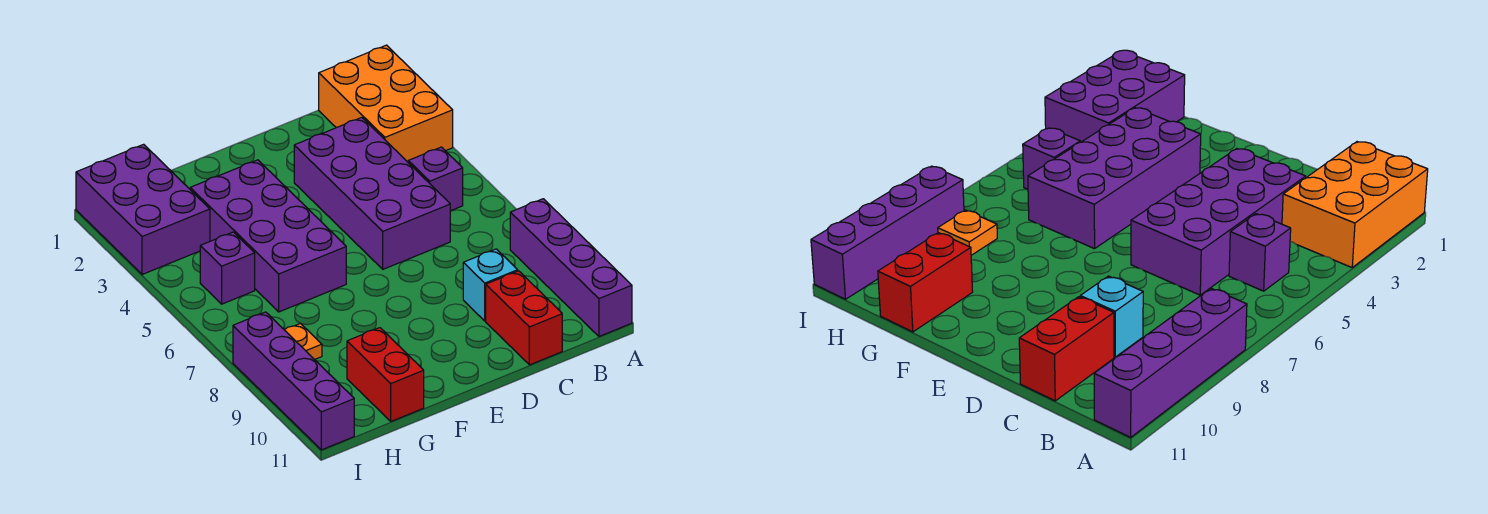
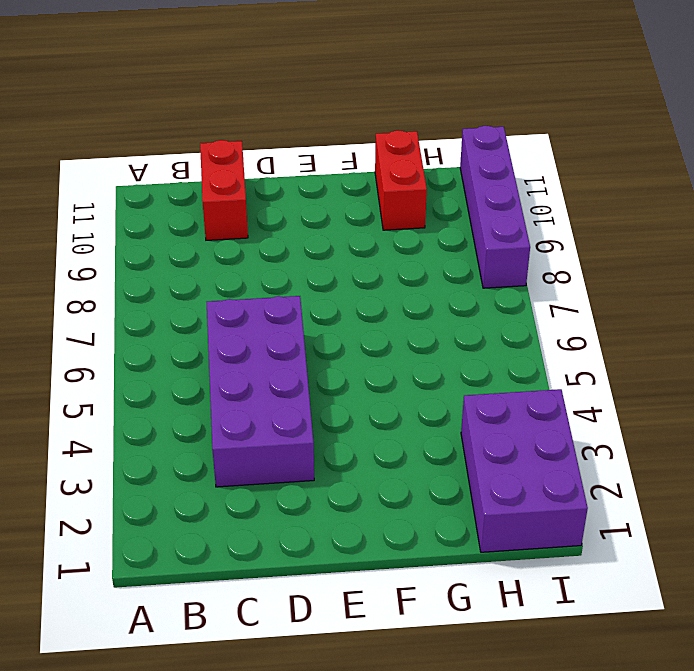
none -> orange brick A1:B3 level 1
none -> purple brick A8:A11 level 1
none -> purple brick B5 level 1

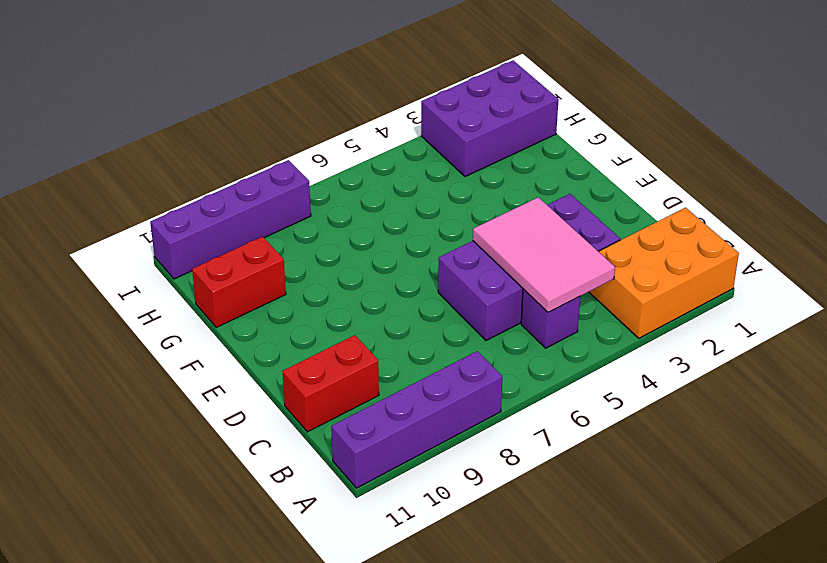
pink tile B4:D5 level 2 -> none
none -> cyan brick C9 level 1
none -> purple brick F3:G6 level 1
none -> purple brick H5 level 1

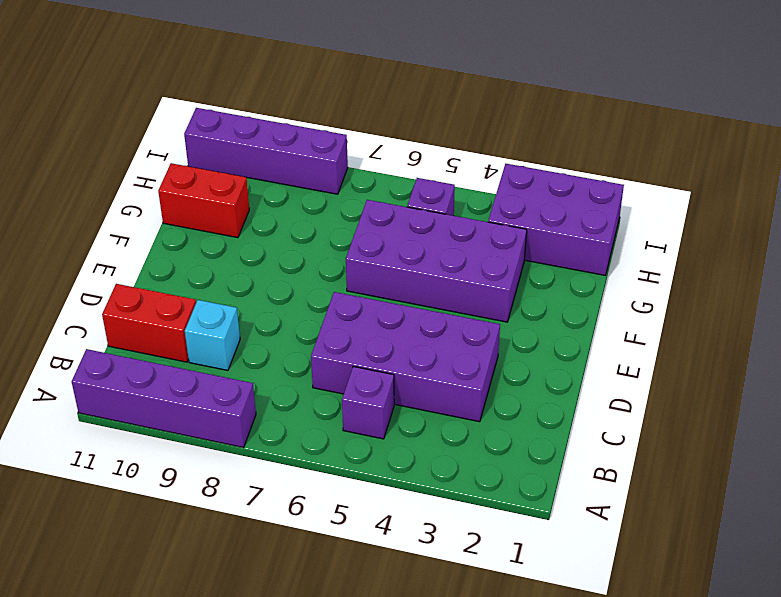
none -> orange brick A1:B3 level 1
none -> orange plate H8 level 1

